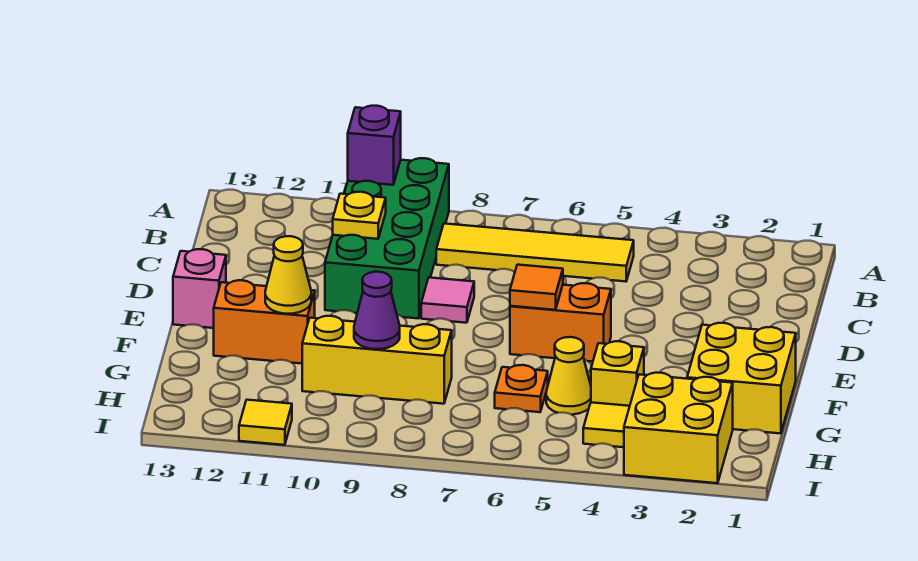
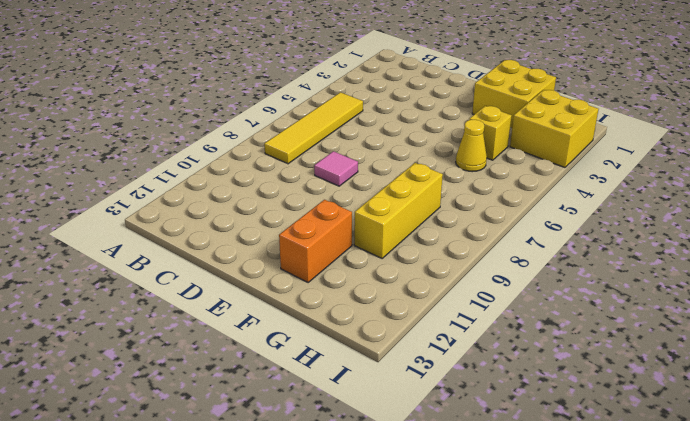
none -> green brick A9:D10 level 1
none -> orange brick E5:E6 level 1
none -> pink brick E13 level 1

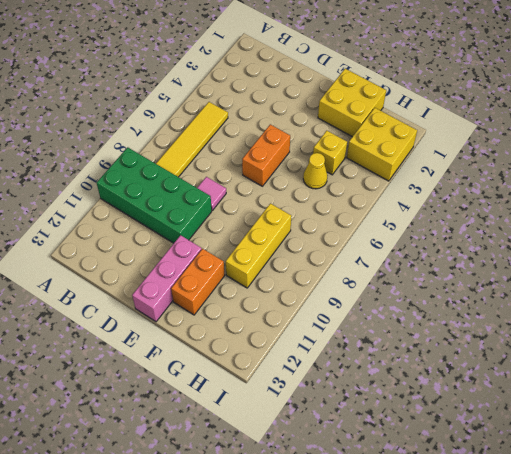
pink brick E11:E13 level 1 -> pink brick E13 level 1
none -> orange plate G6 level 1
none -> yellow tile H4 level 1
none -> yellow tile I11 level 1

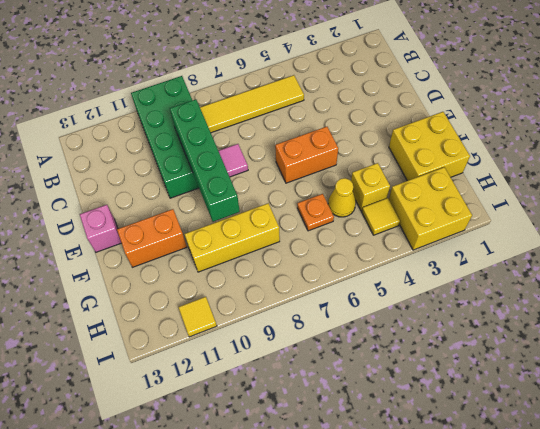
green brick C9:F9 level 2 -> none
none -> purple brick A10 level 2
none -> yellow plate C10 level 2
none -> orange tile E6 level 2

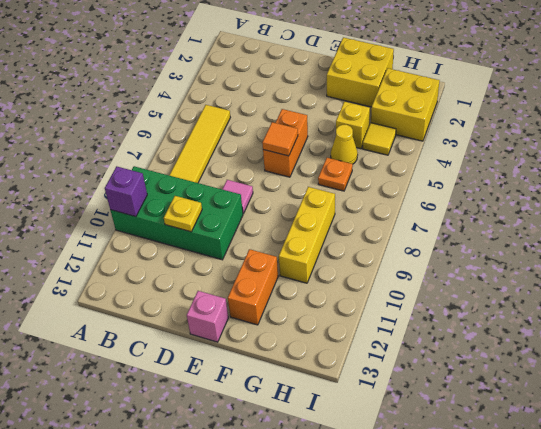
none -> yellow tile I11 level 1
none -> yellow cone F11 level 2
none -> purple cone G9 level 2

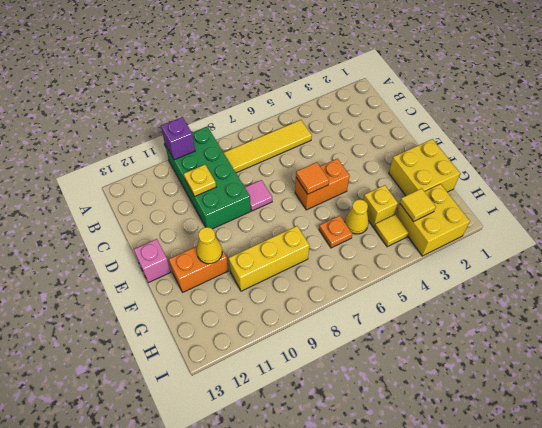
yellow tile H3 level 2 -> yellow tile I11 level 1
none -> purple cone G9 level 2

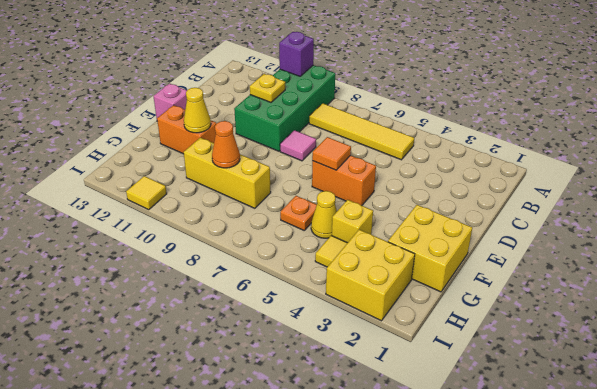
orange cone G9 level 2 -> purple cone G9 level 2

